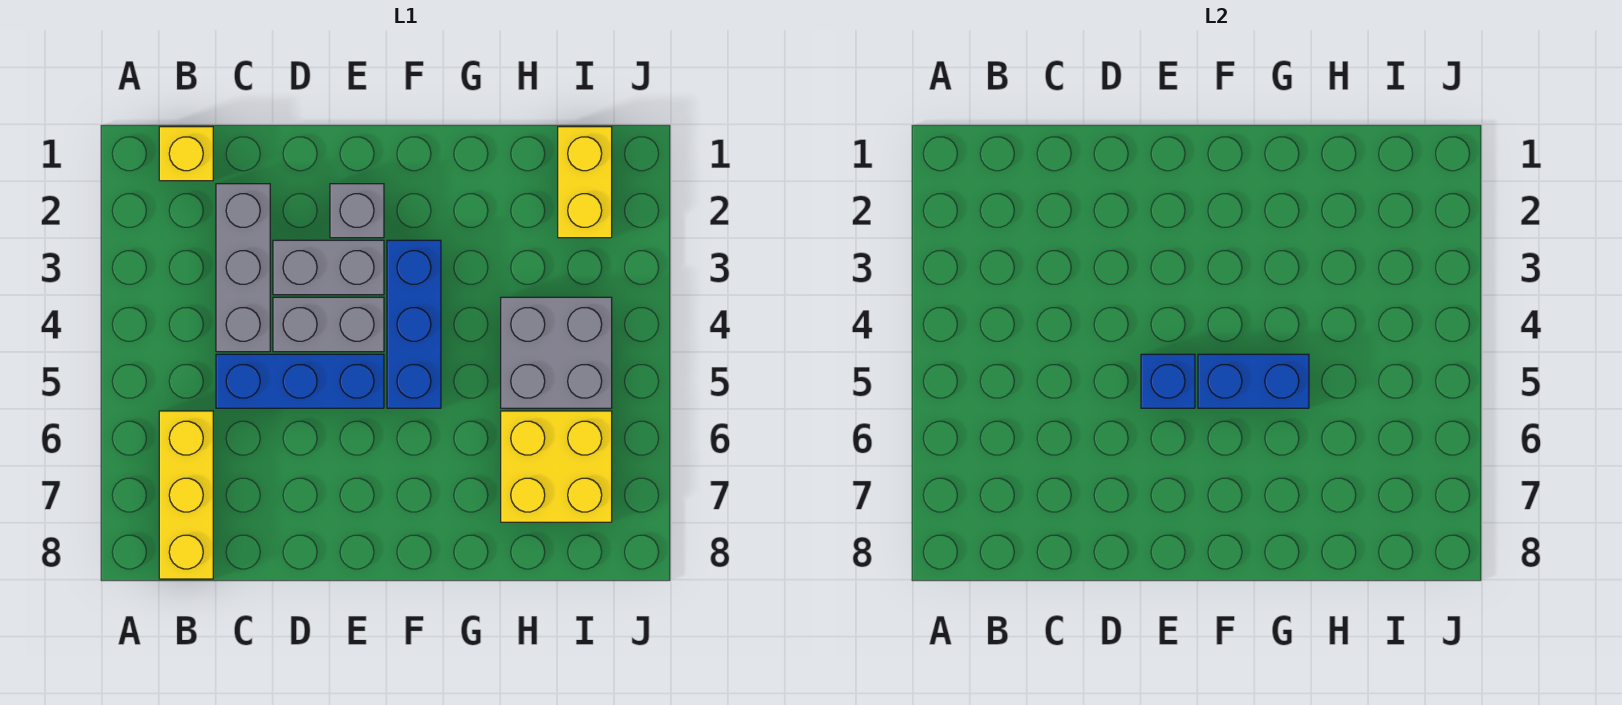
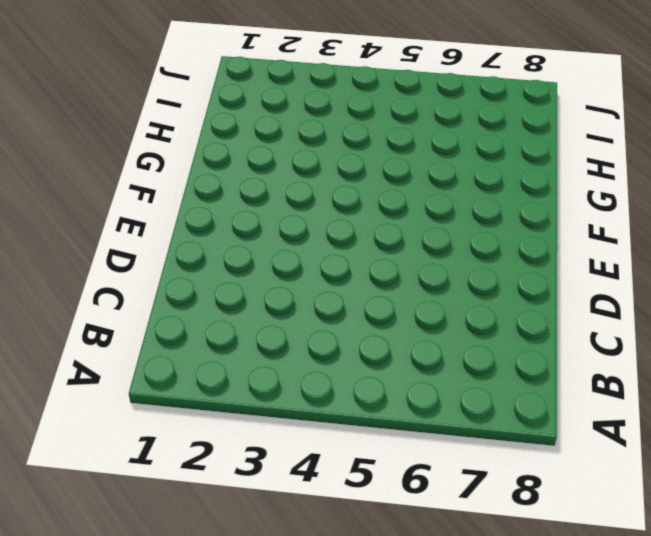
none -> yellow brick B1 level 1
none -> yellow brick B6:B8 level 1
none -> grey brick C2:C4 level 1

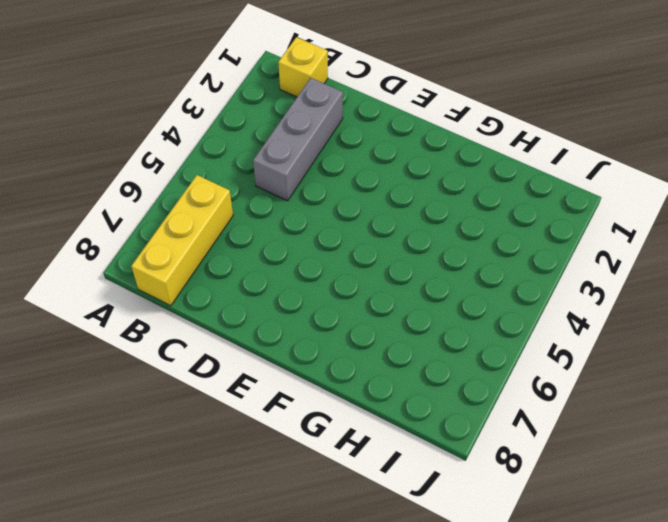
none -> blue brick C5:E5 level 1
none -> grey brick D3:E3 level 1
none -> grey brick D4:E4 level 1

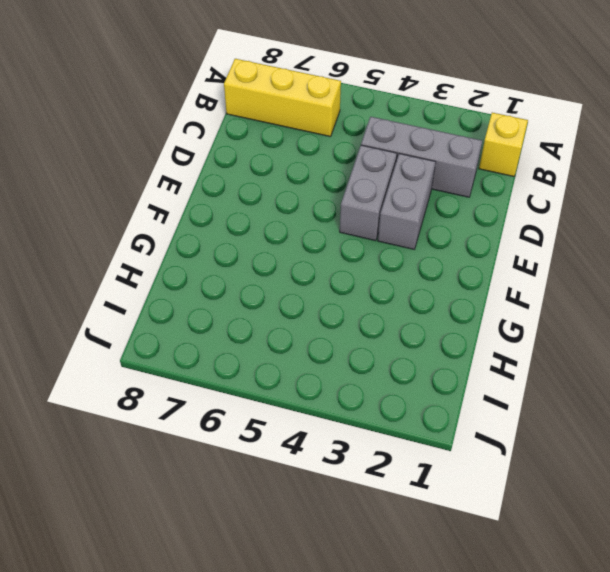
none -> blue brick C5:E5 level 1
none -> grey brick E2 level 1
none -> blue brick F3:F5 level 1

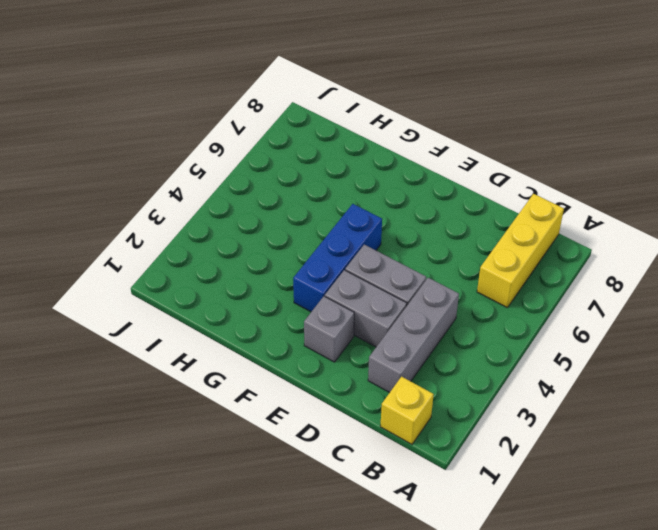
none -> blue brick C5:E5 level 1
none -> grey brick H4:I5 level 1
none -> yellow brick H6:I7 level 1

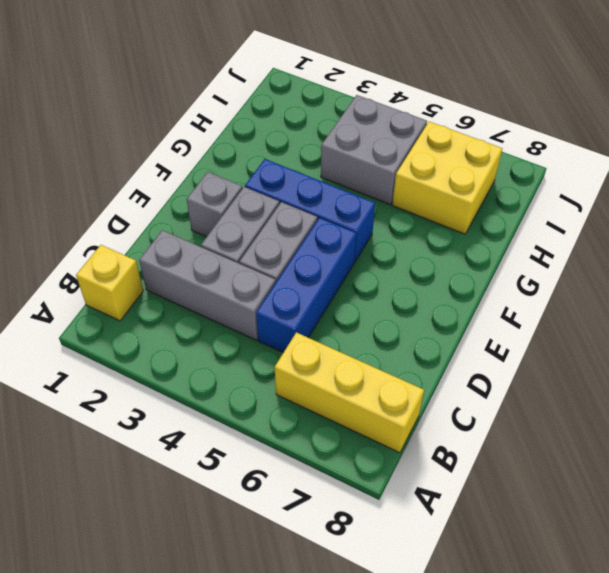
none -> yellow brick I1:I2 level 1
none -> blue brick E5 level 2
none -> blue brick F5:G5 level 2

